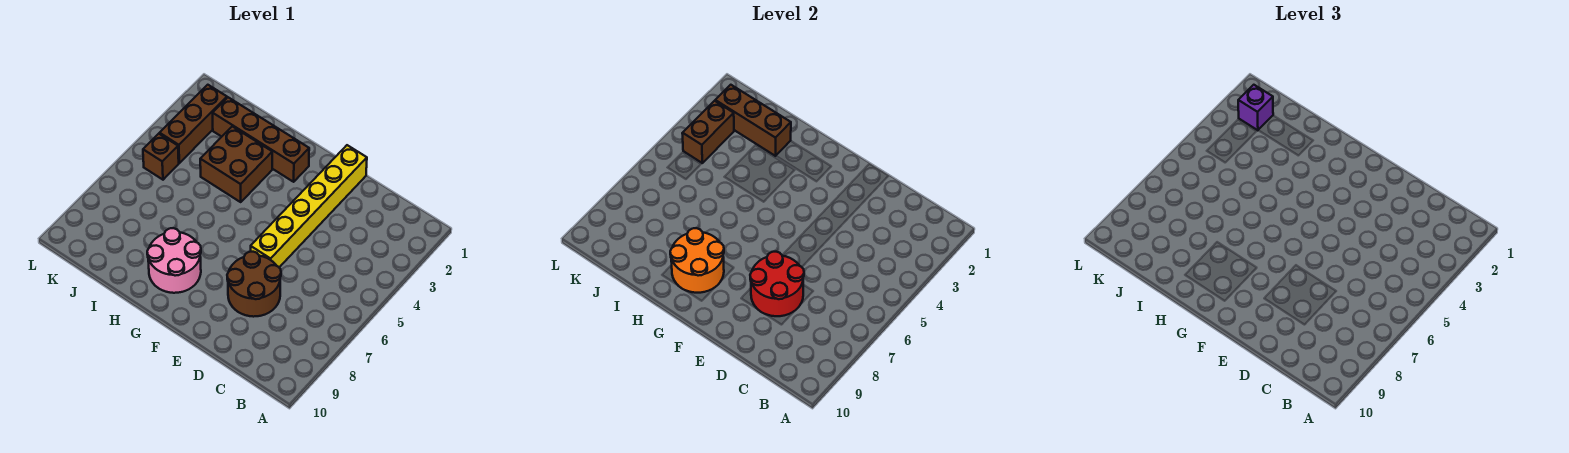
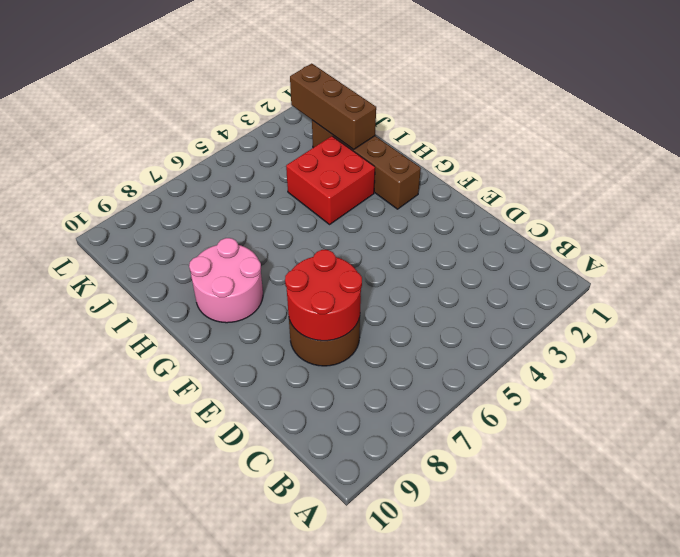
red brick H3:I4 level 1 -> brown brick H3:I4 level 1
none -> yellow brick E1:E6 level 1
none -> brown brick K2:K4 level 1
none -> brown brick K5 level 1

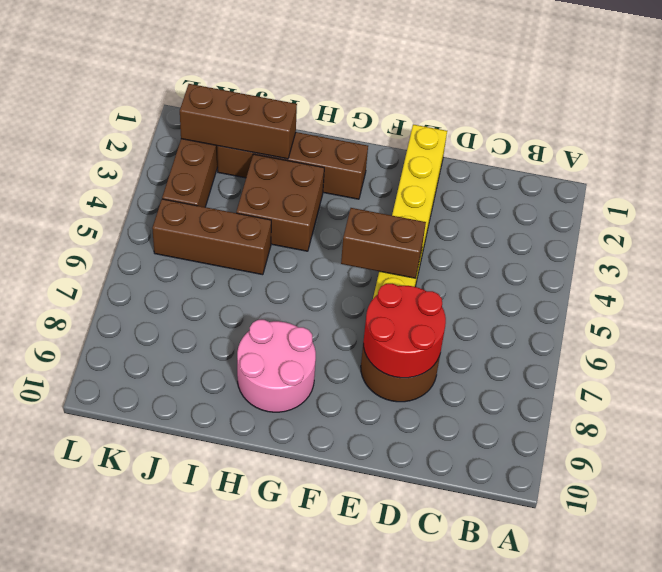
brown brick E5:F5 level 2 -> brown brick K3:K4 level 2
brown brick I5:K5 level 1 -> brown brick K5 level 1
none -> orange round brick G8:H9 level 2
none -> purple brick K2 level 3

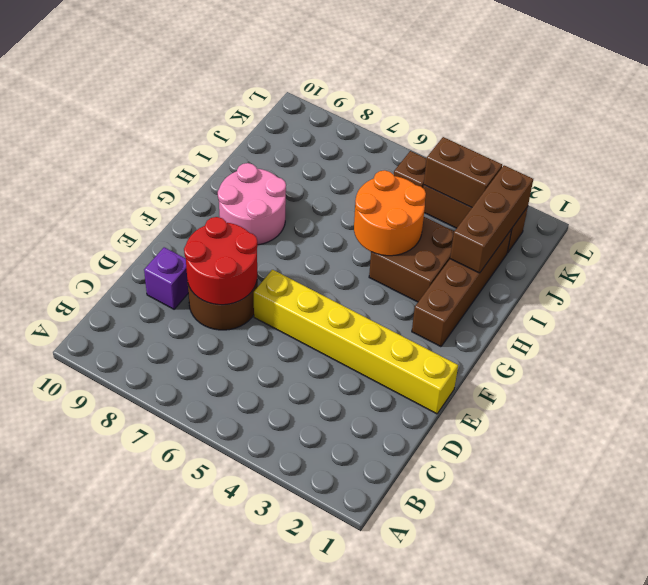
purple brick D9 level 1 -> purple brick K2 level 3
orange round brick H4:I5 level 2 -> orange round brick G8:H9 level 2

